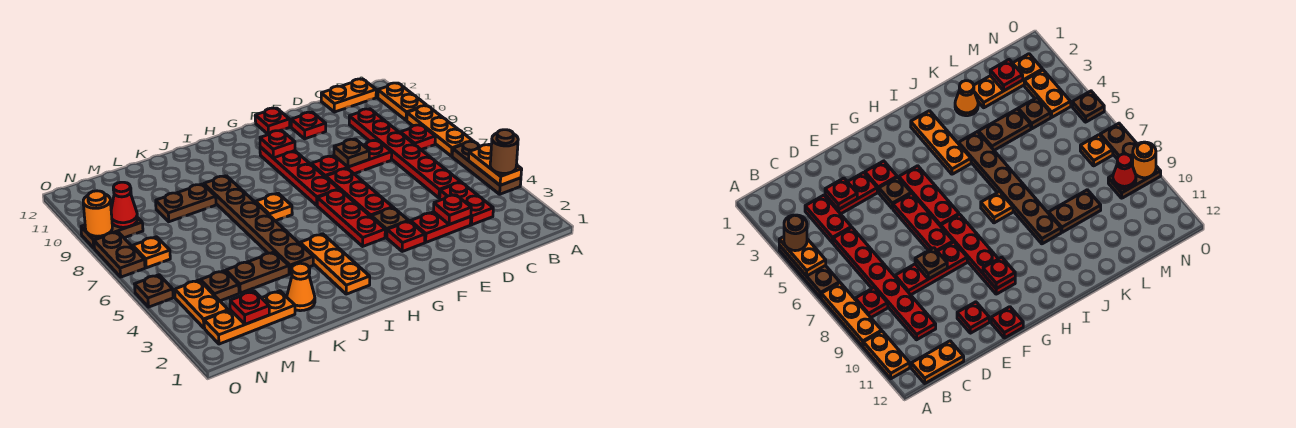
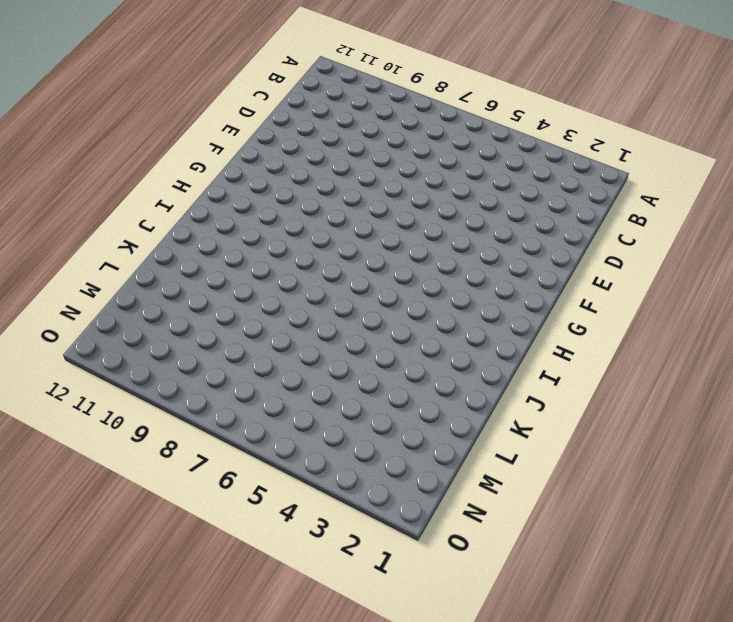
none -> brown plate A4:A6 level 1
none -> orange plate A7:A9 level 1
none -> orange plate A10:A11 level 1
none -> red plate B8 level 1

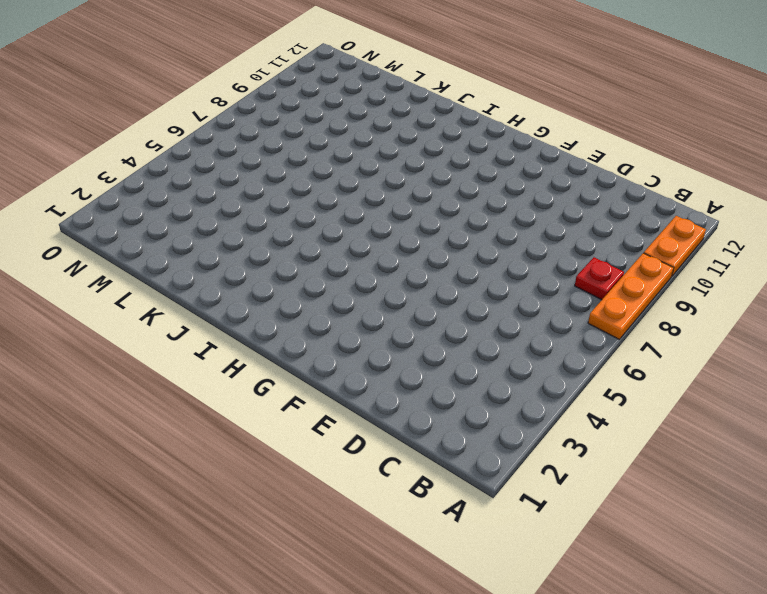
none -> brown plate A4:A6 level 1
none -> orange plate B12:C12 level 1
none -> red plate C3:C4 level 1
none -> red plate C5:C10 level 1

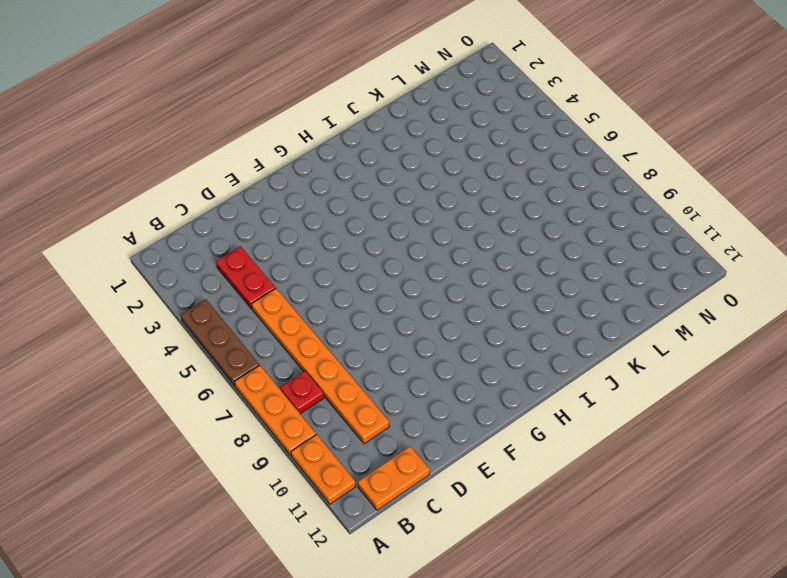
orange plate C5:C10 level 1 -> red plate C5:C10 level 1
none -> red plate D3:E3 level 1
none -> red plate D8:F8 level 1
none -> red plate E11 level 1
none -> red plate F3 level 1

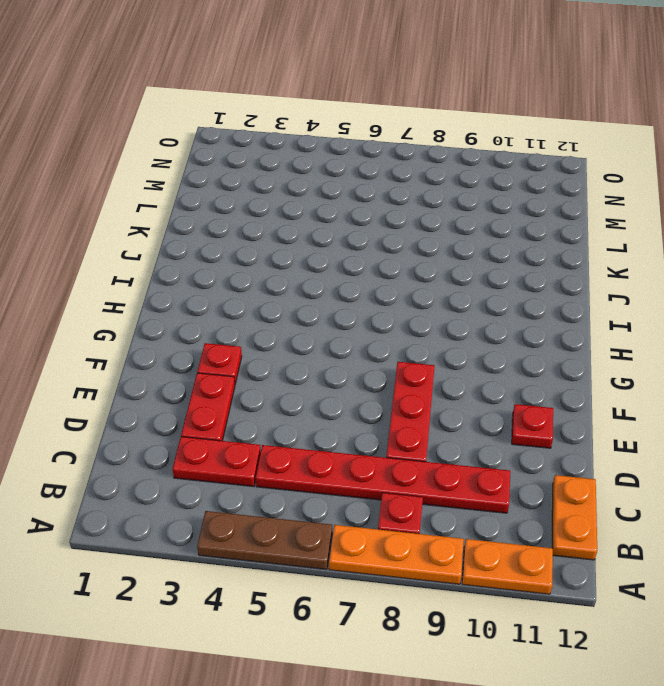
none -> brown plate F4 level 1
none -> red plate F5:F7 level 1
none -> red plate F12 level 1
none -> red plate G4:G6 level 1

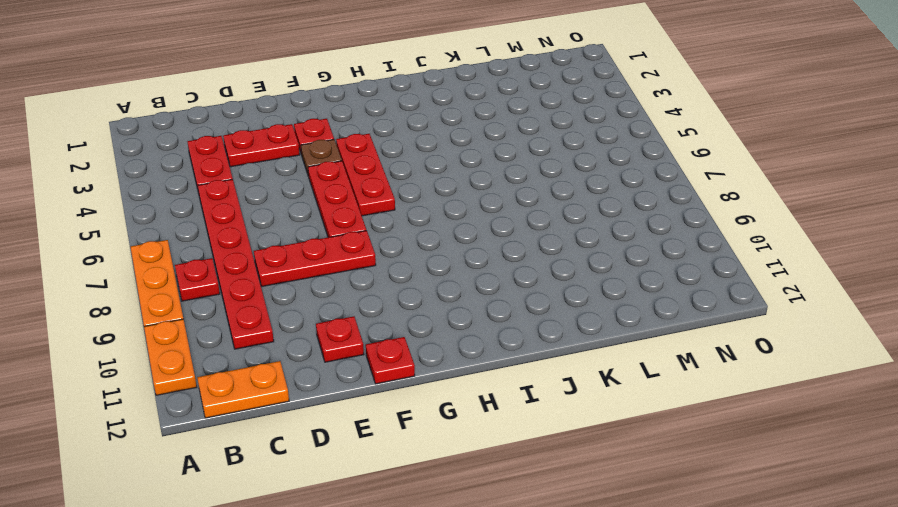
none -> brown plate A4:A6 level 1
none -> red plate G7:G10 level 1
none -> orange plate I2:I4 level 1
none -> orange plate I7 level 1

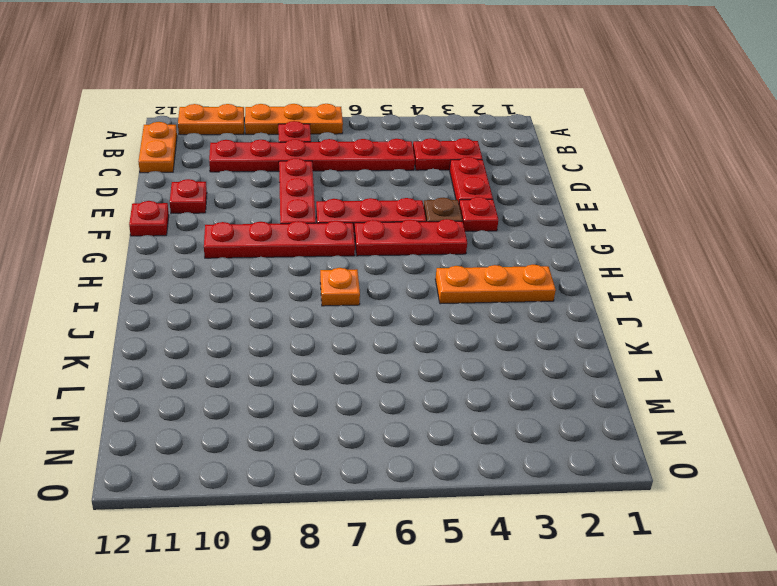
none -> brown plate A4:A6 level 1
none -> brown plate J4:J9 level 1
none -> orange cone K2 level 1
none -> brown plate K4:L4 level 1

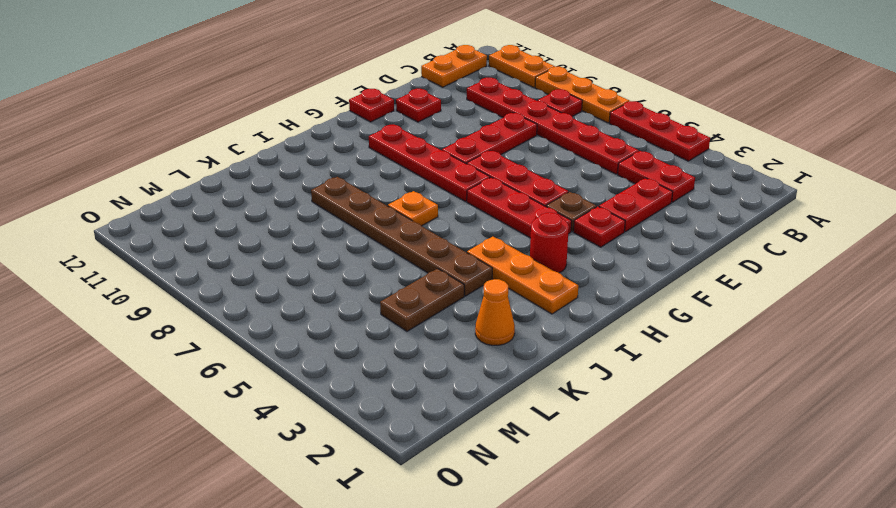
red plate A4:A6 level 1 -> brown plate A4:A6 level 1
red round brick H3 level 1 -> none
none -> brown plate K9:L9 level 1
none -> orange plate L2:N2 level 1
none -> brown plate M4 level 1
none -> orange plate N3:N4 level 1

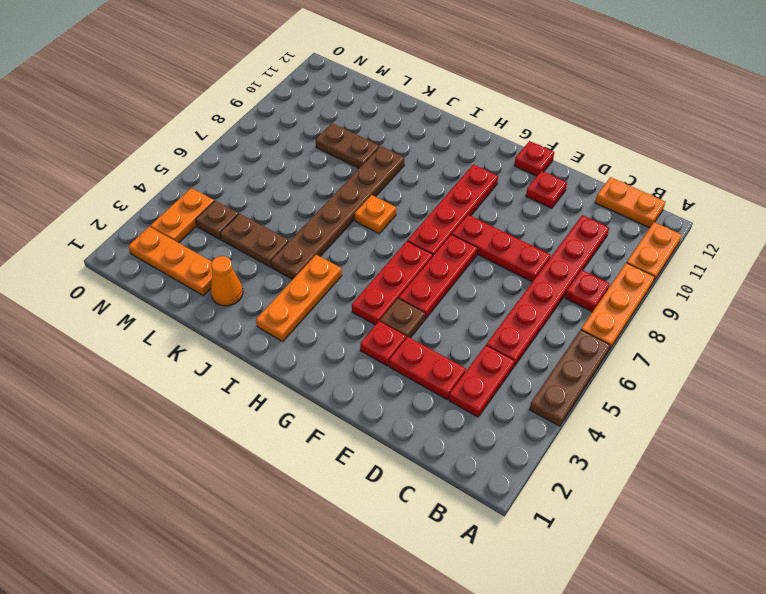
none -> orange plate N7 level 1
none -> brown plate N9:O9 level 1
none -> brown plate O5 level 1
none -> brown plate O7:O8 level 1

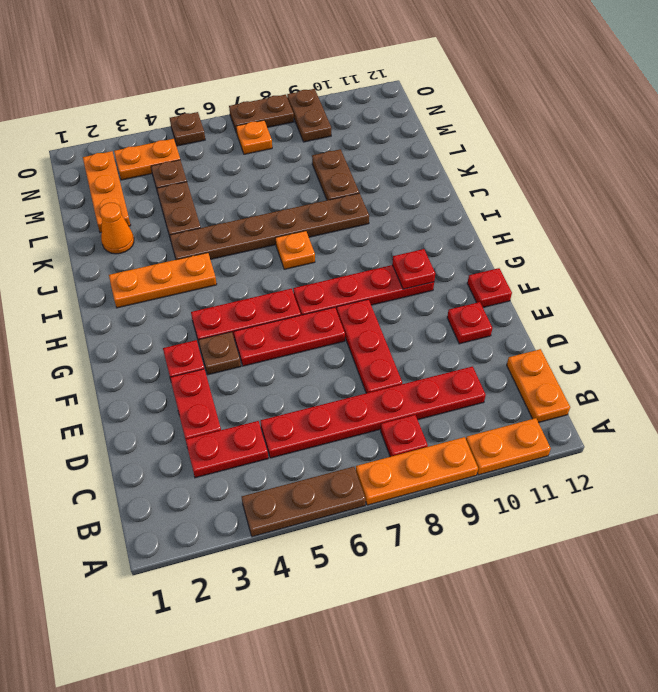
none -> orange plate A4:A5 level 2
none -> red plate D3 level 2
none -> brown plate E8 level 2
none -> red plate M2 level 2

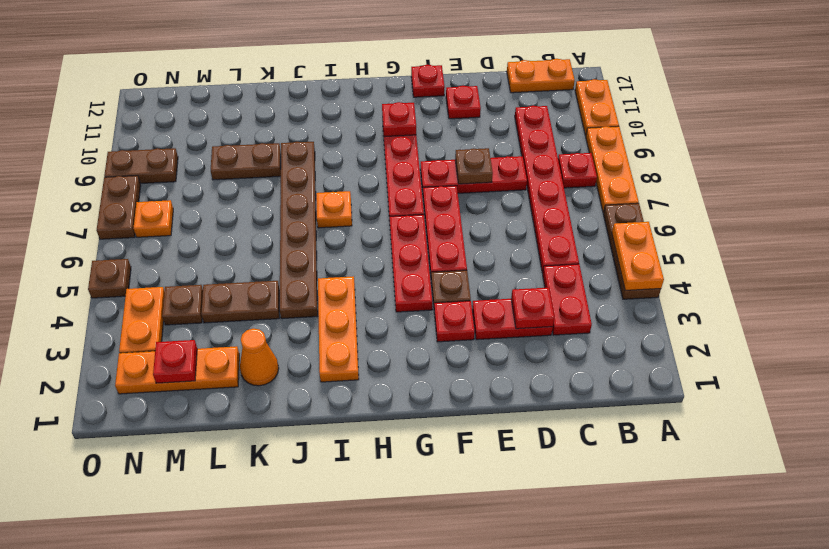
none -> red cone N9 level 2
none -> orange round brick O9 level 2
none -> brown round brick A4 level 3

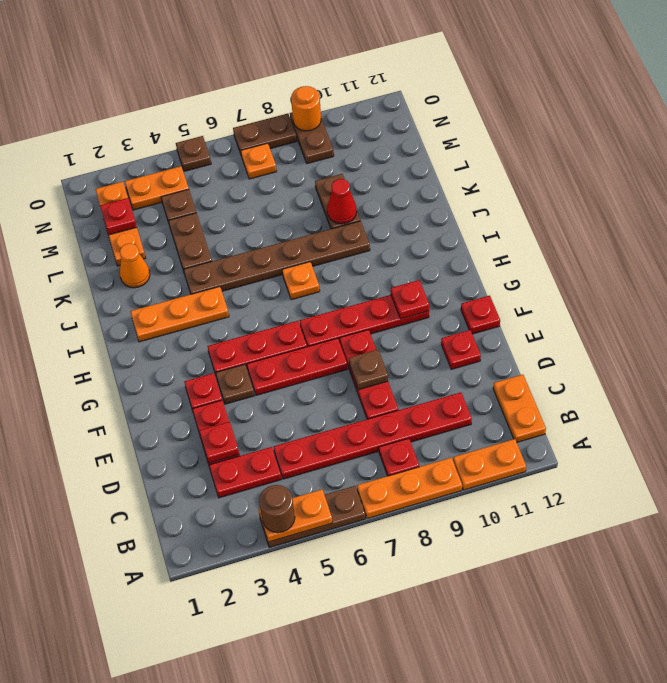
red cone K9 level 2 -> red cone N9 level 2

